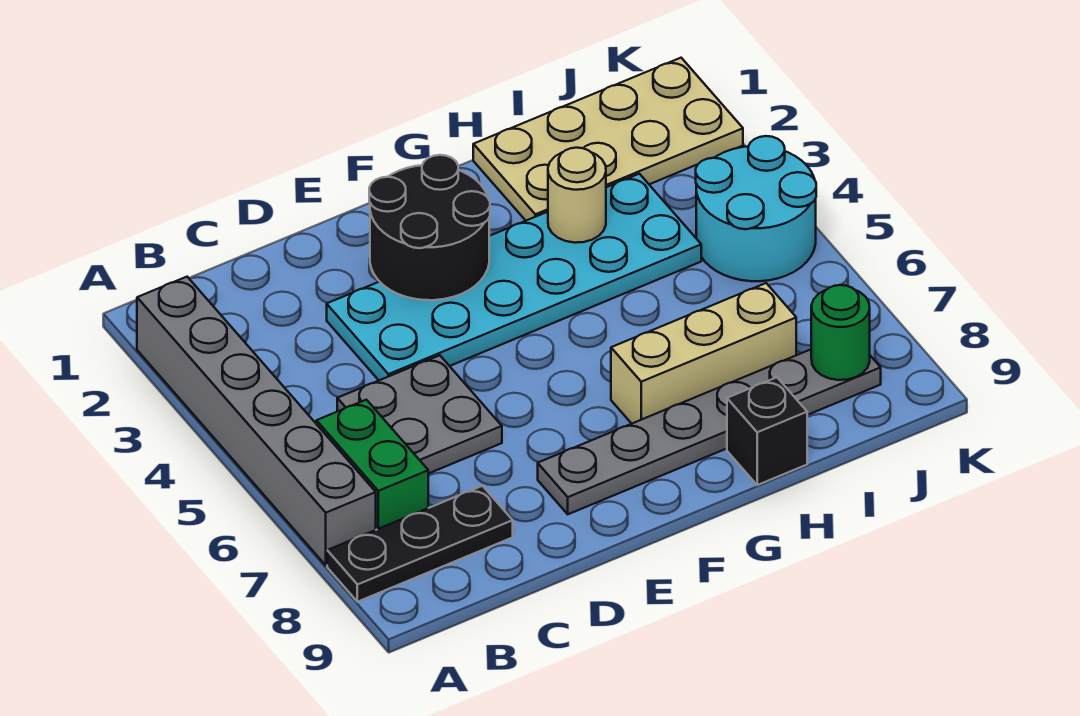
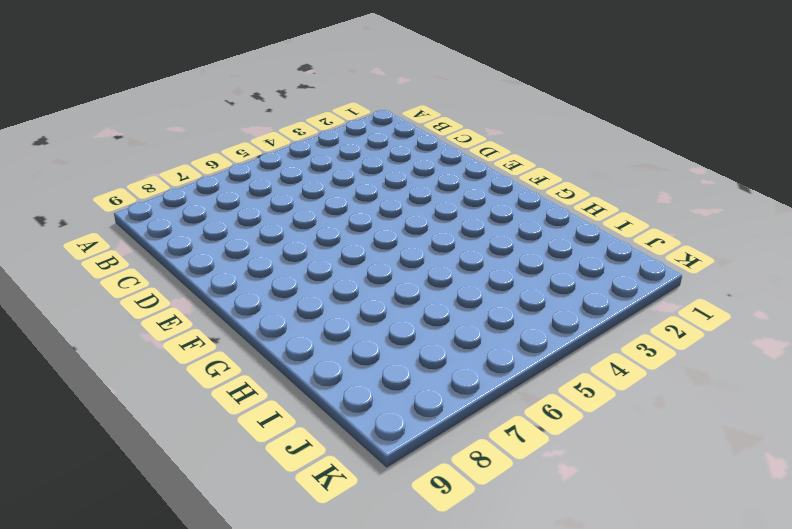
none -> grey brick A2:A7 level 1
none -> black plate A8:C8 level 1
none -> green brick B6:B7 level 1

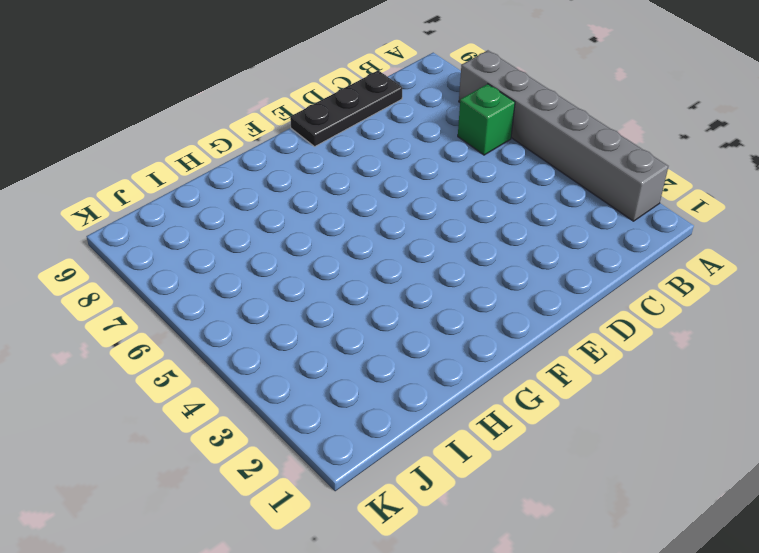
green brick B6 level 1 -> green brick B6:B7 level 1
black plate C9:E9 level 1 -> black plate A8:C8 level 1
none -> grey plate C5:D6 level 1
none -> cyan plate D3:I4 level 1
none -> grey plate E8:J8 level 1

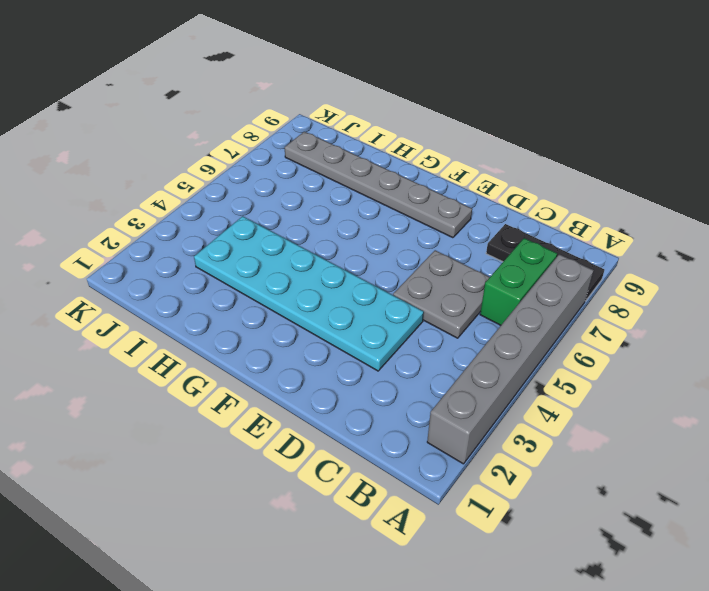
none -> tan brick G7:I7 level 1
none -> tan plate H1:K2 level 1
none -> black brick H9 level 1

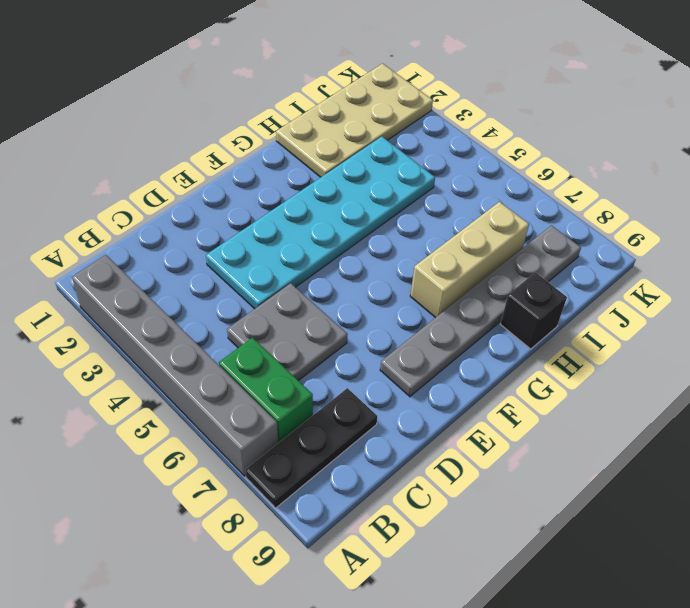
none -> cyan round brick J4:K5 level 1
none -> black round brick E2:F3 level 2
none -> tan round brick H3 level 2

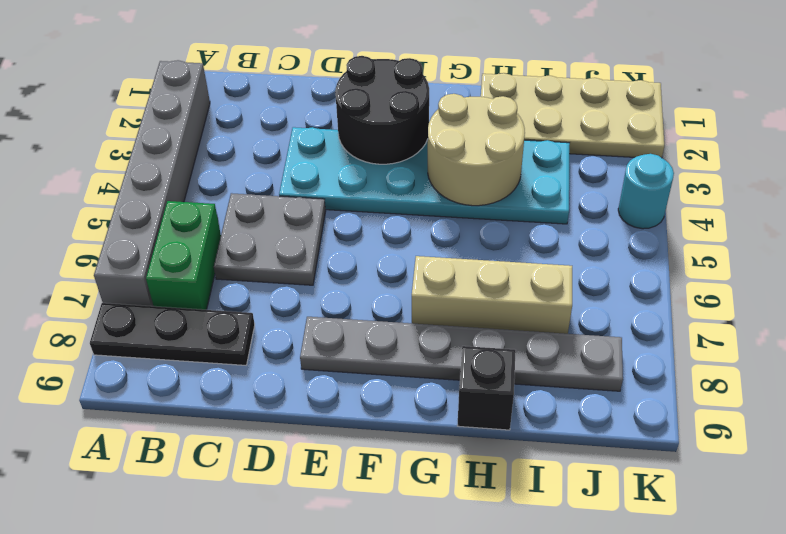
tan round brick G3:H4 level 2 -> tan round brick H3 level 2
cyan round brick K4 level 1 -> cyan round brick J4:K5 level 1
none -> green round brick J8 level 2

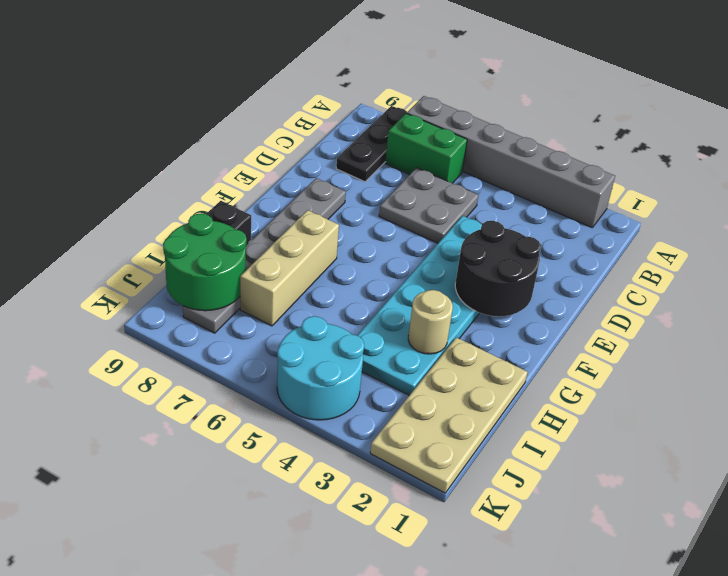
green round brick I8:J9 level 2 -> green round brick J8 level 2

